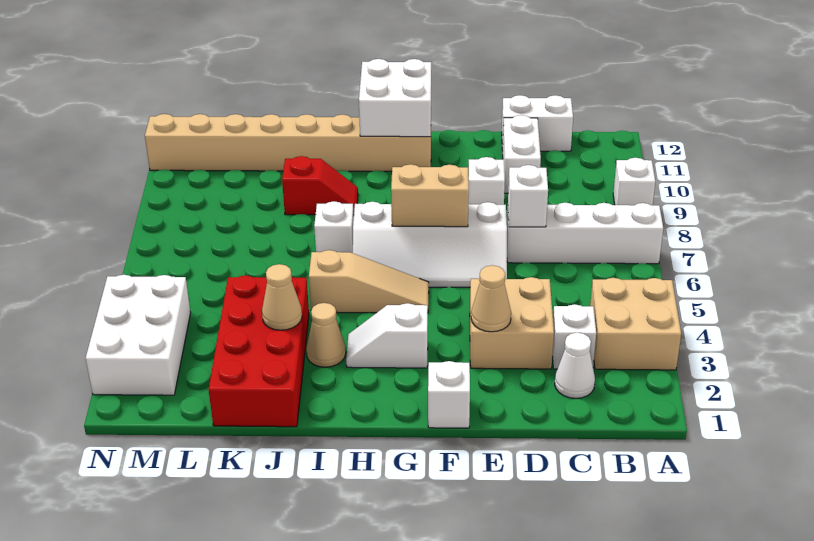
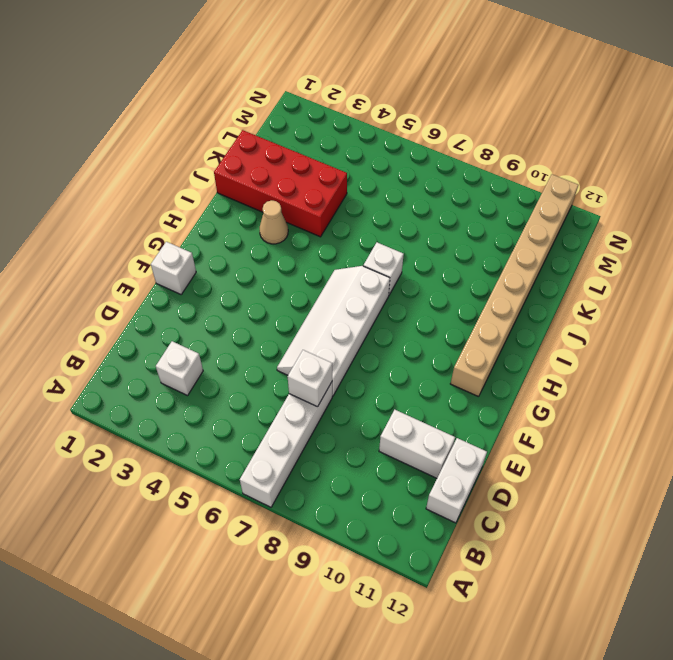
none -> tan brick A3:B4 level 1
none -> white brick A9 level 1
none -> white cone C2 level 1

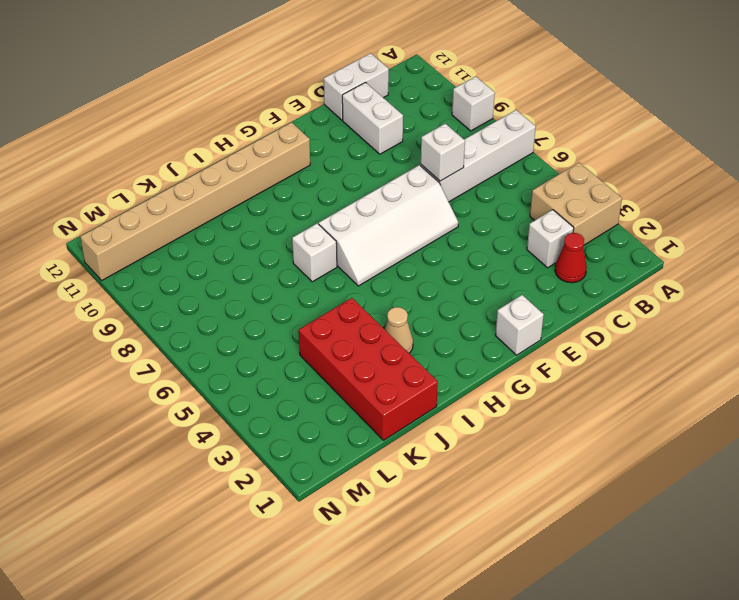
red cone C2 level 1 -> white cone C2 level 1
none -> tan brick D3:E4 level 1
none -> white brick E9 level 1
none -> white slope G3:H3 level 1 top G

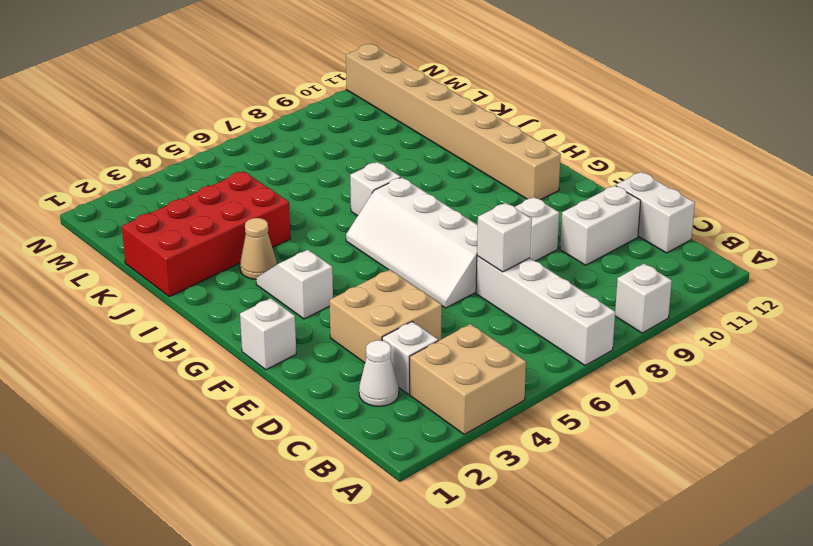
none -> tan slope G5:I5 level 1 top I
none -> red slope I9:J9 level 1 top J
none -> white brick M2:N4 level 1

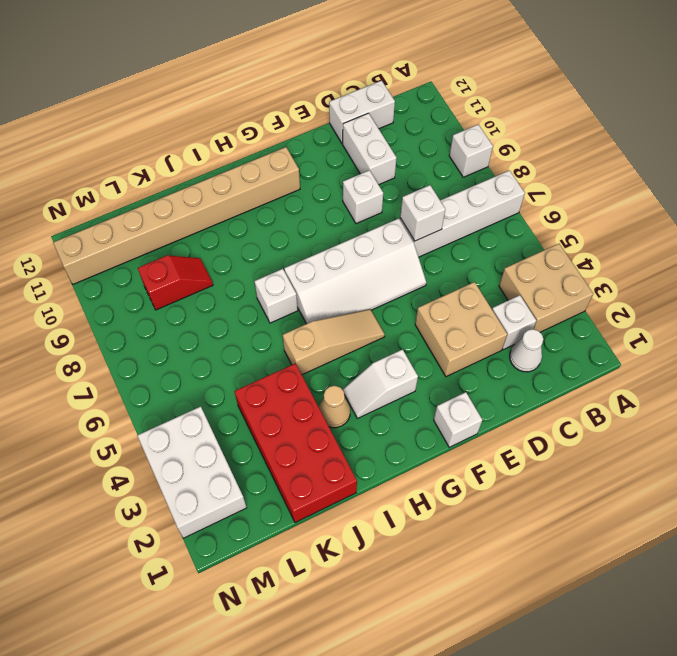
red slope K9:L9 level 1 top L -> red slope I9:J9 level 1 top J
none -> tan cone E3 level 2
none -> tan brick F7:G7 level 2
none -> white brick G11:H12 level 2

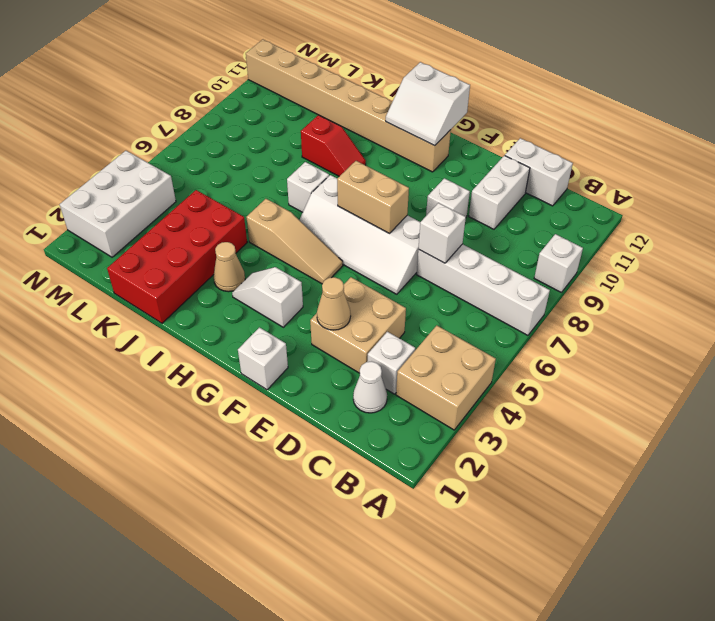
white slope G11:H12 level 2 top 12 -> white brick G11:H12 level 2
none -> tan cone J3 level 2

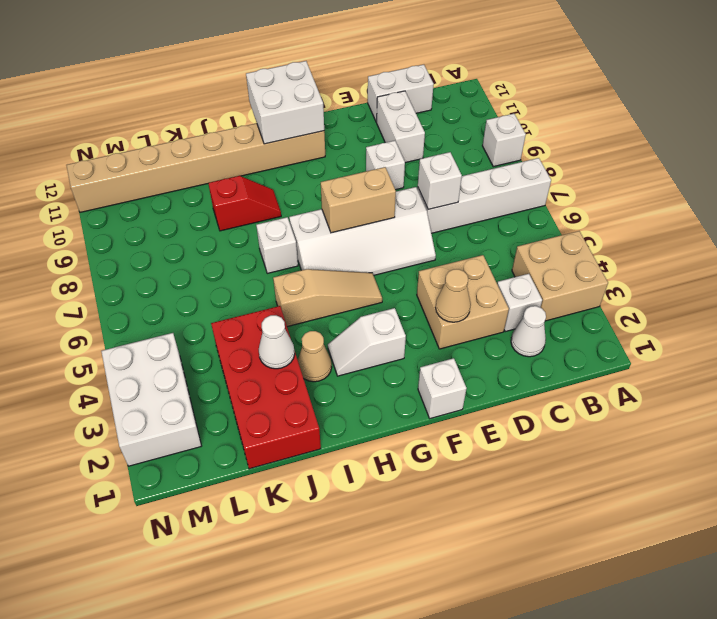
white cone J3 level 2 -> tan cone J3 level 2

